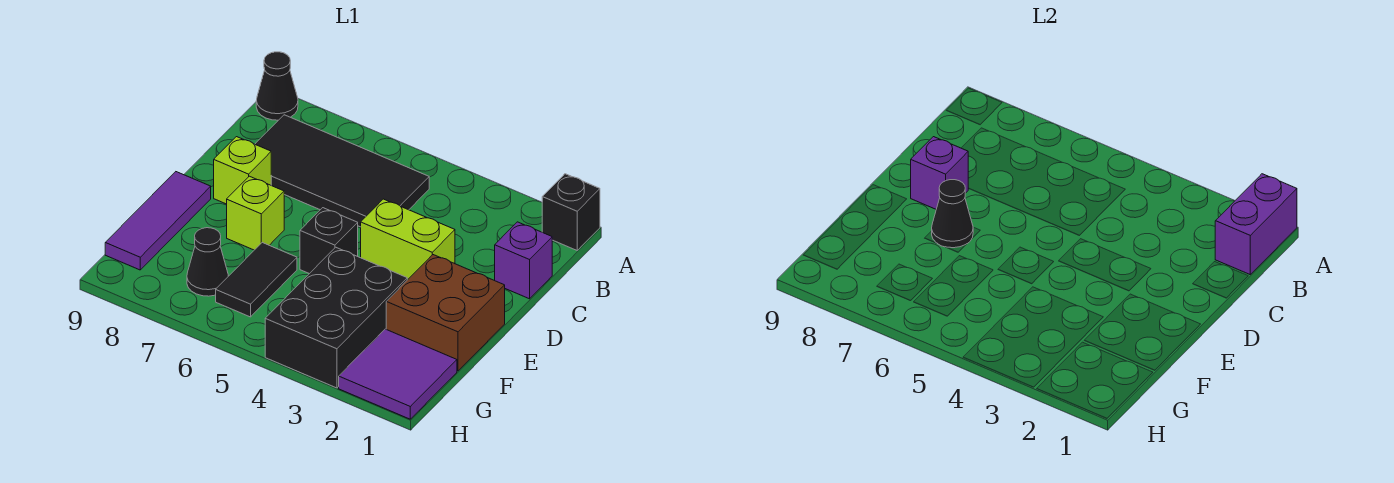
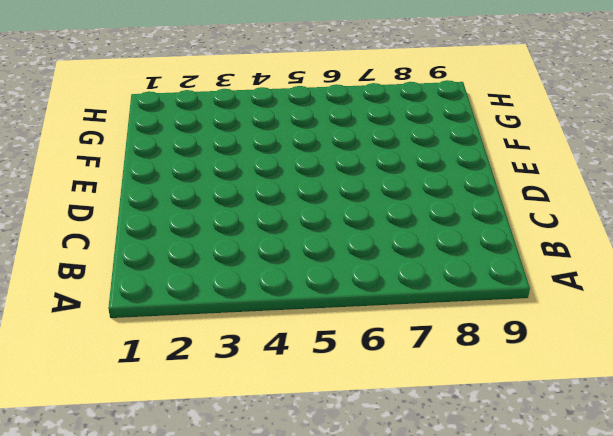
none -> black brick A1 level 1
none -> black cone A9 level 1
none -> black tile B5:C8 level 1

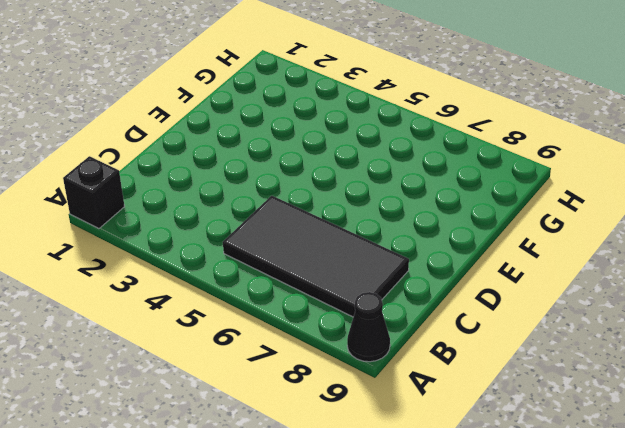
none -> purple brick C1 level 1
none -> lime brick D3:D4 level 1
none -> lime brick D8 level 1

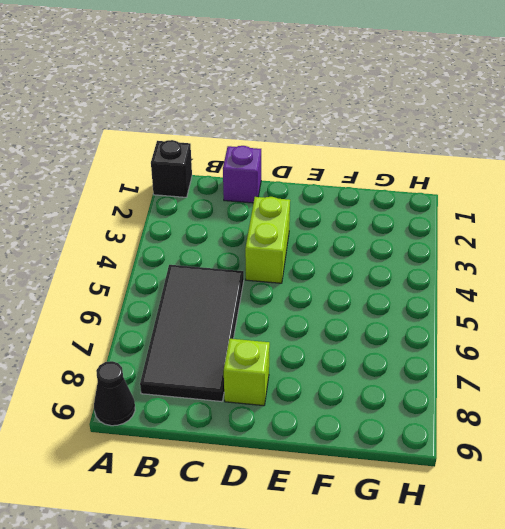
none -> brown brick E1:F2 level 1
none -> black brick E5 level 1
none -> lime brick E7 level 1

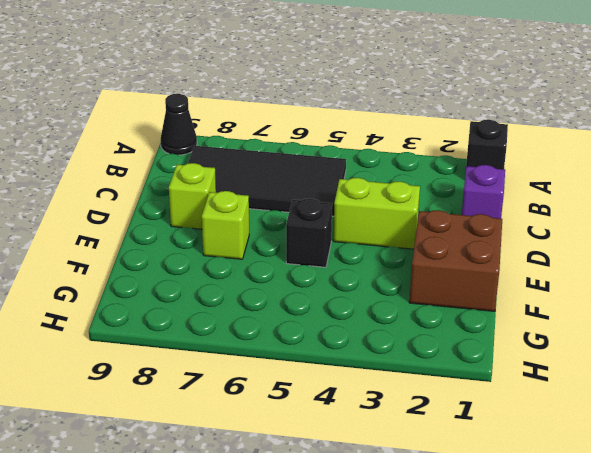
none -> purple tile E9:G9 level 1
none -> black brick F3:H4 level 1
none -> black tile F6:G6 level 1

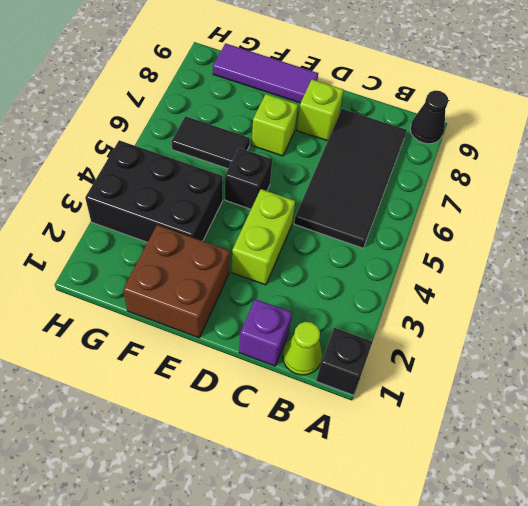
lime cone B1 level 1 -> none
none -> purple tile G1:H2 level 1
none -> black cone G7 level 1
none -> purple brick A1:B1 level 2

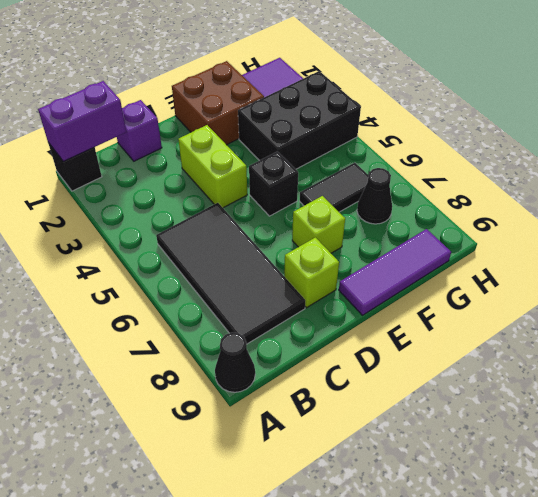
none -> purple brick D8 level 2
none -> black cone E7 level 2

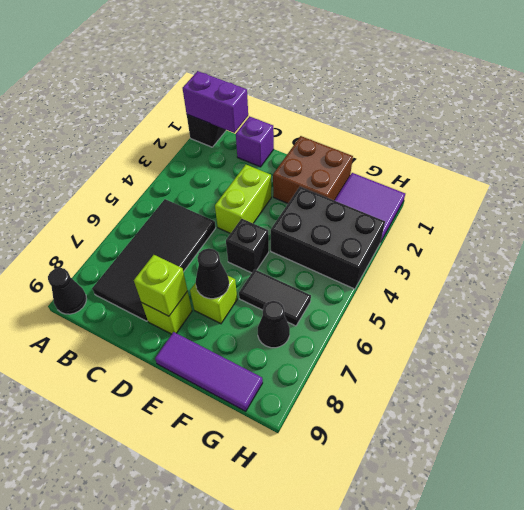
lime brick D8 level 2 -> purple brick D8 level 2

